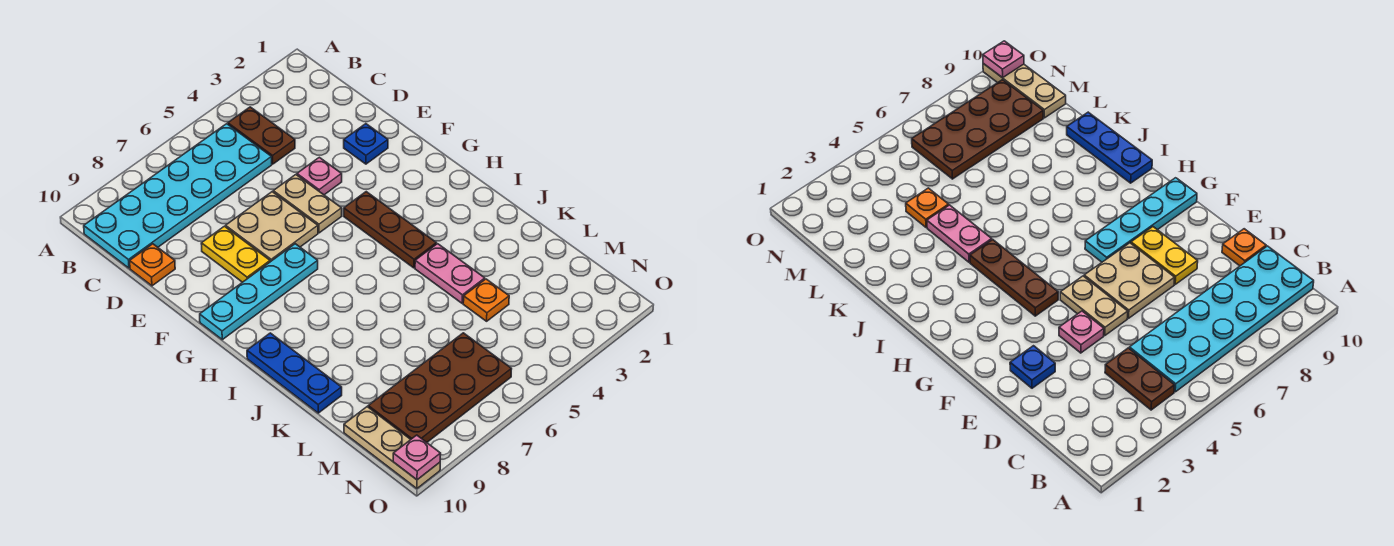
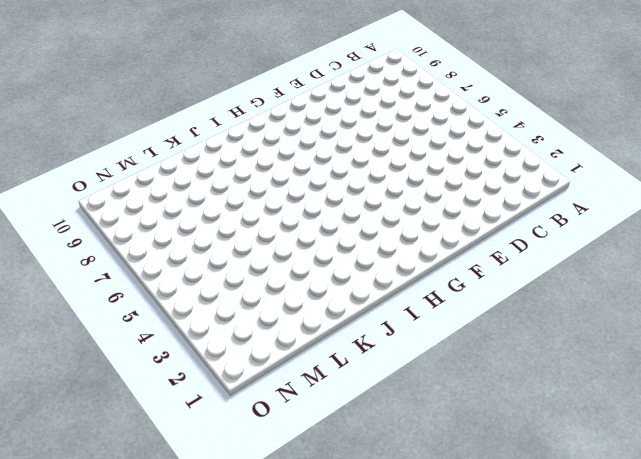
none -> brown plate B4:C4 level 1
none -> cyan plate B5:C10 level 1
none -> orange plate D10 level 1

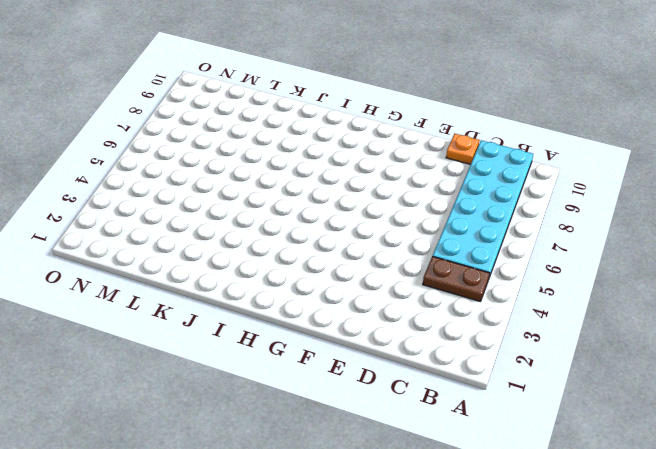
none -> blue plate E2 level 1
none -> pink plate E4 level 1
none -> tan plate E5:F5 level 1

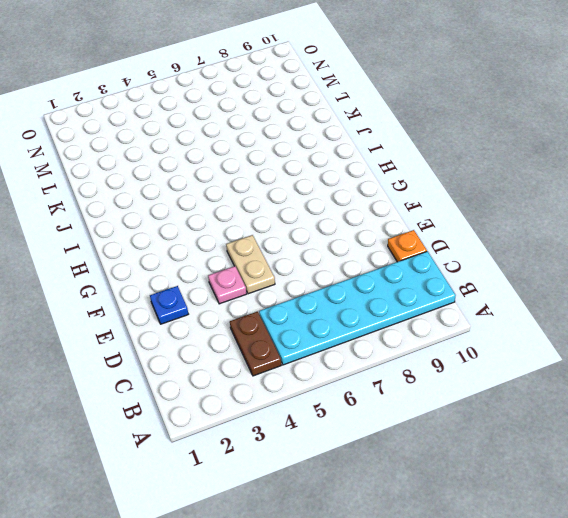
none -> tan plate E6:F7 level 1
none -> yellow plate E8:F8 level 1
none -> brown plate G4:I4 level 1

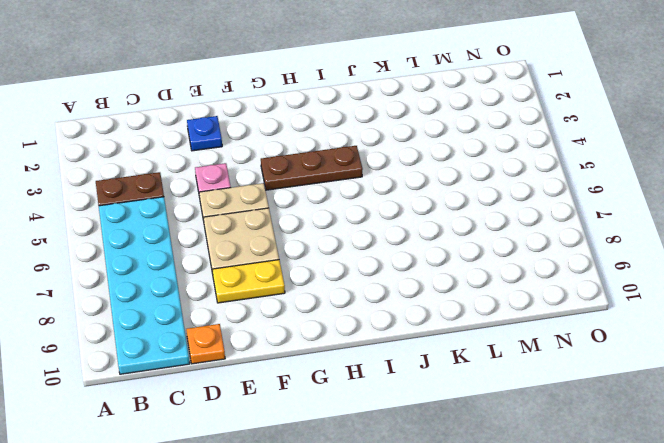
none -> cyan plate G7:G10 level 1
none -> blue plate I10:K10 level 1
none -> pink plate J4:K4 level 1

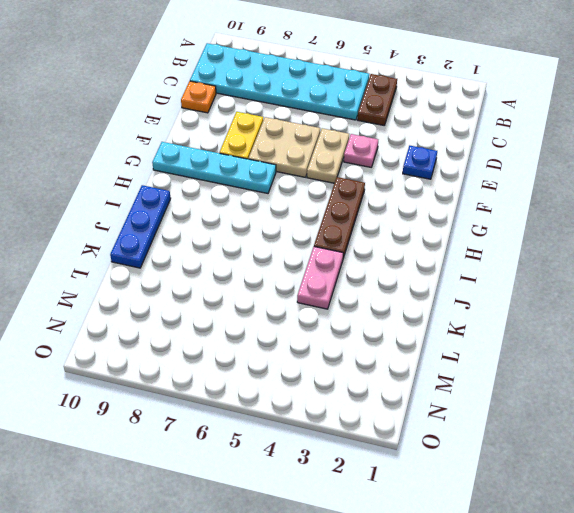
none -> orange plate L4 level 1
none -> brown plate M6:N9 level 1
none -> tan plate M10:O10 level 1

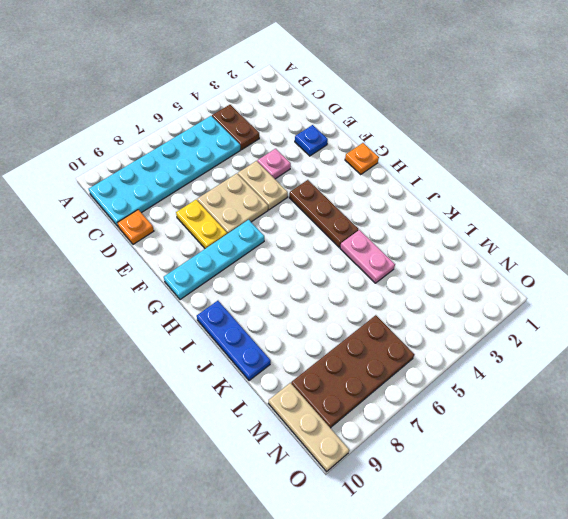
orange plate G1 level 1 -> orange plate L4 level 1
none -> pink plate O10 level 2

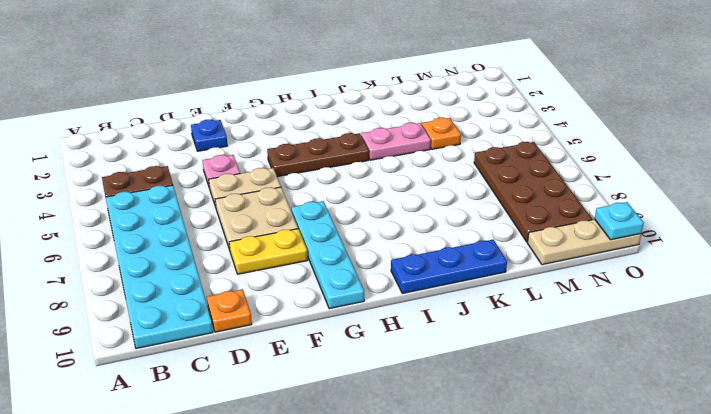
cyan plate O10 level 2 -> pink plate O10 level 2

